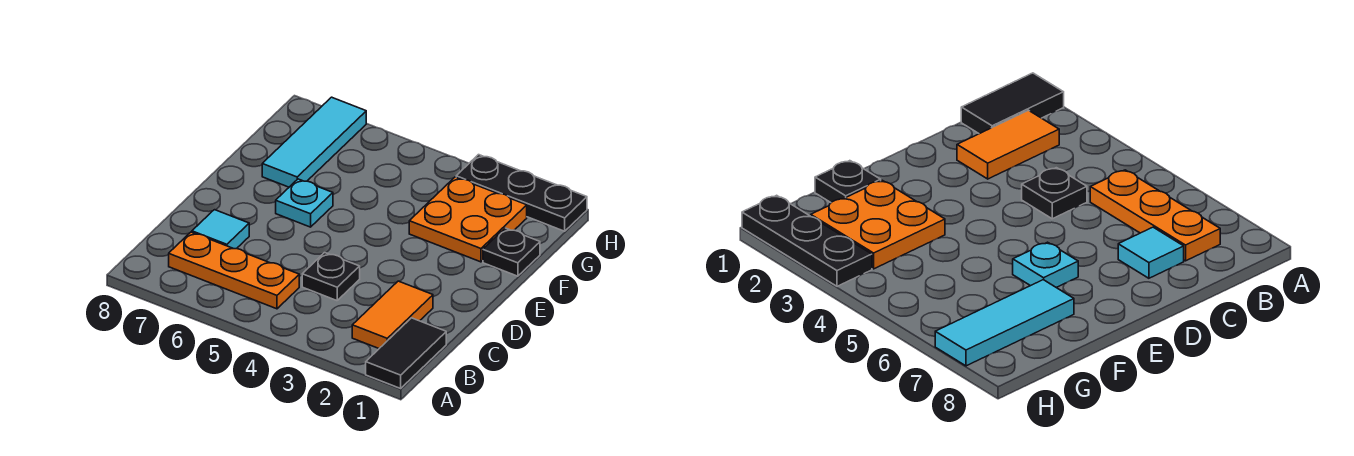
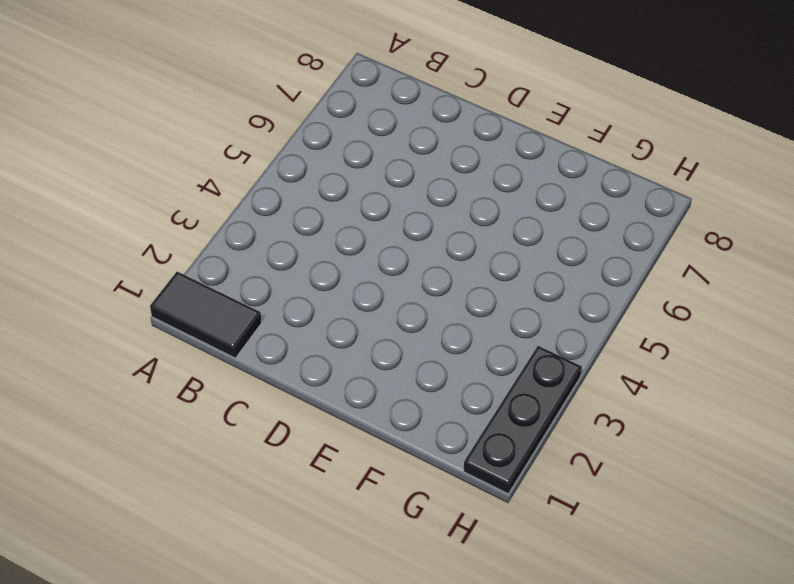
none -> orange tile B2:C2 level 1
none -> orange plate B5:B7 level 1

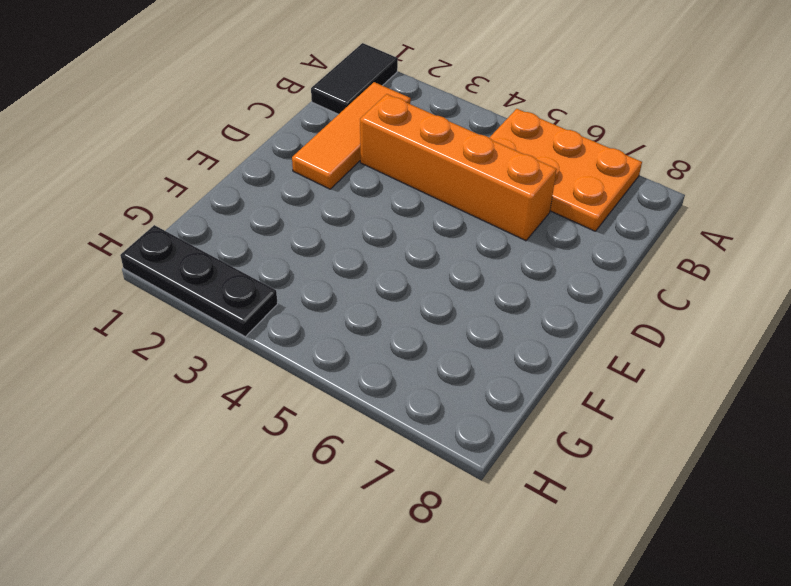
orange plate A5:B7 level 1 -> orange plate B5:B7 level 1
orange tile B2:D2 level 1 -> orange tile B2:C2 level 1
orange brick C3:C6 level 1 -> black plate C4 level 1
none -> cyan tile C7 level 1
none -> cyan plate E6 level 1

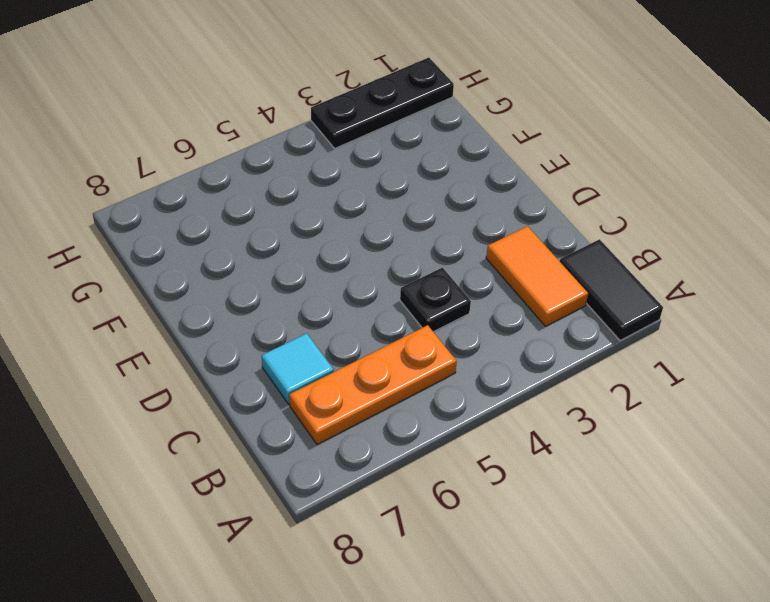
none -> cyan plate E6 level 1
none -> black plate F1 level 1

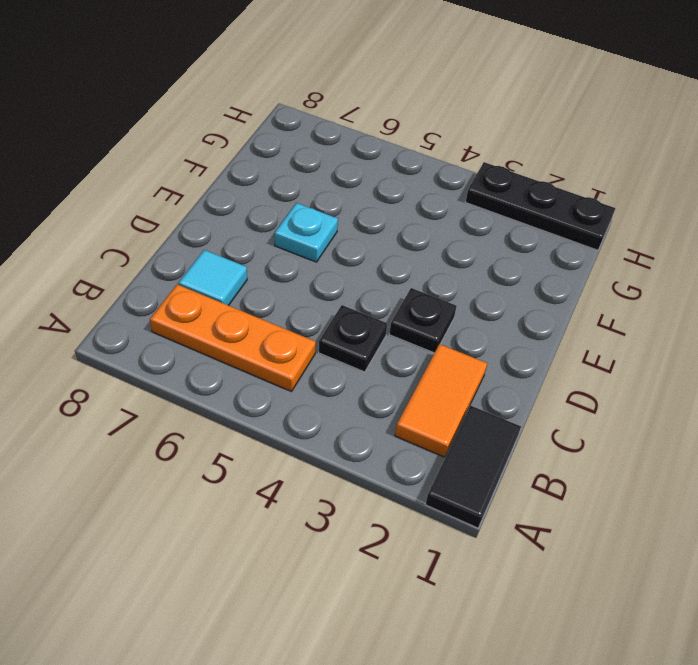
black plate D3 level 1 -> black plate F1 level 1
none -> orange plate F2:G3 level 1
none -> cyan tile F7:H7 level 1

